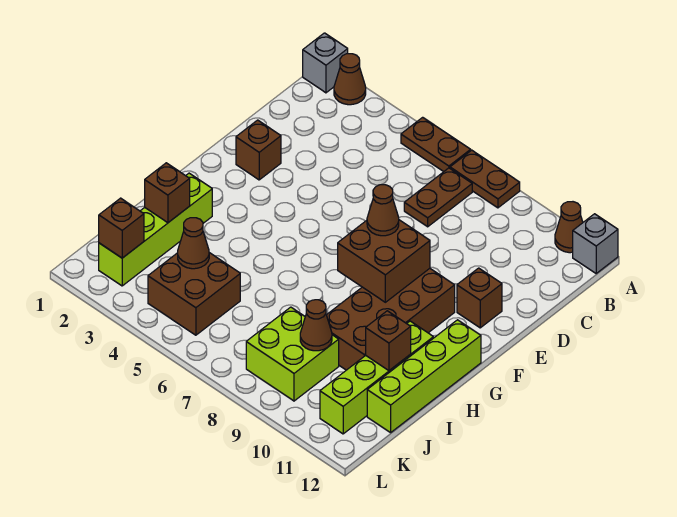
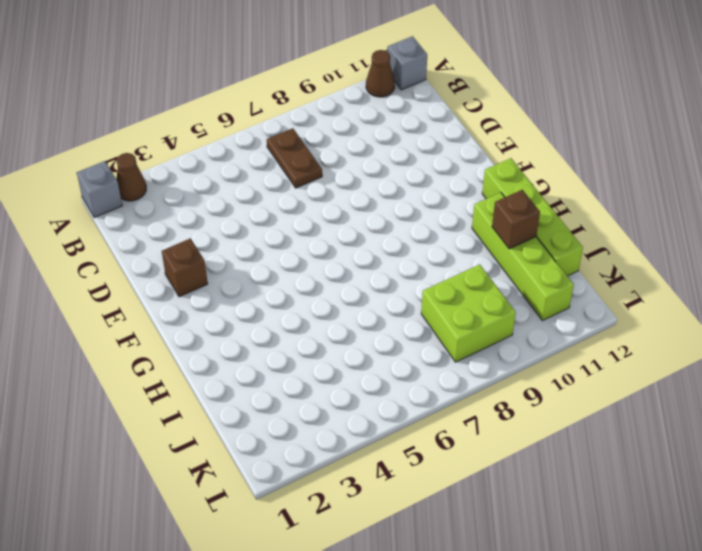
none -> brown plate A5:A6 level 1
none -> brown plate A7:A8 level 1
none -> brown brick E11 level 1

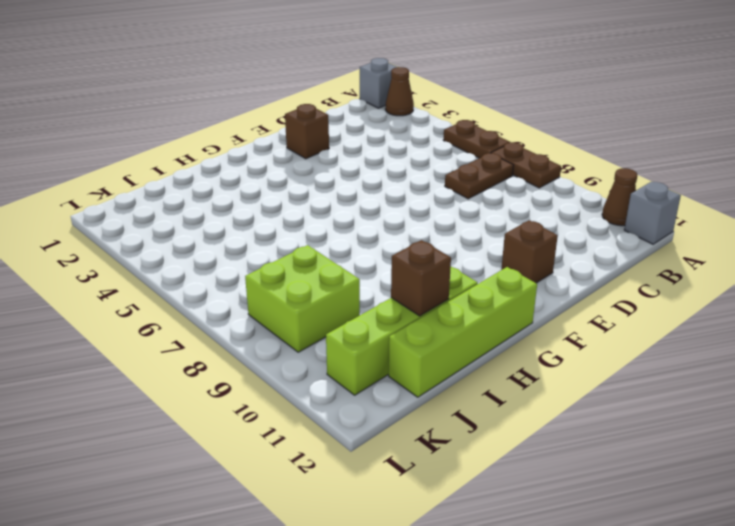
none -> brown brick F9:I10 level 1
none -> lime brick H2:K2 level 1
none -> brown brick J4:K5 level 1

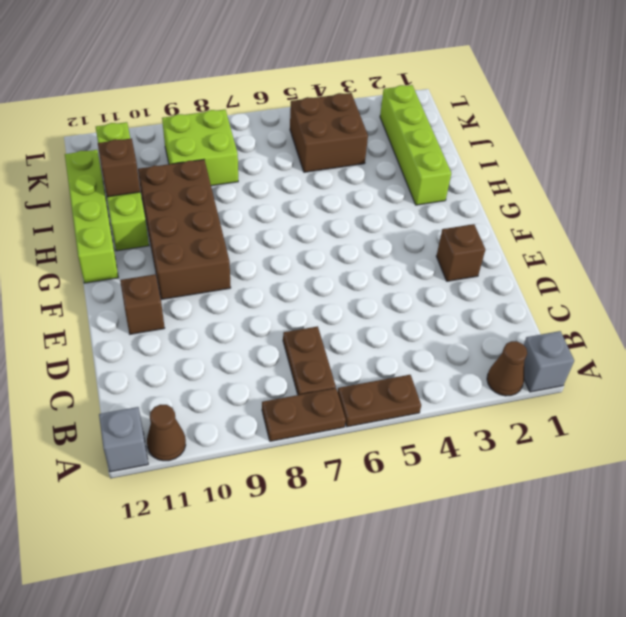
none -> brown brick F8:G9 level 2
none -> brown brick I2 level 2
none -> brown cone J4 level 2

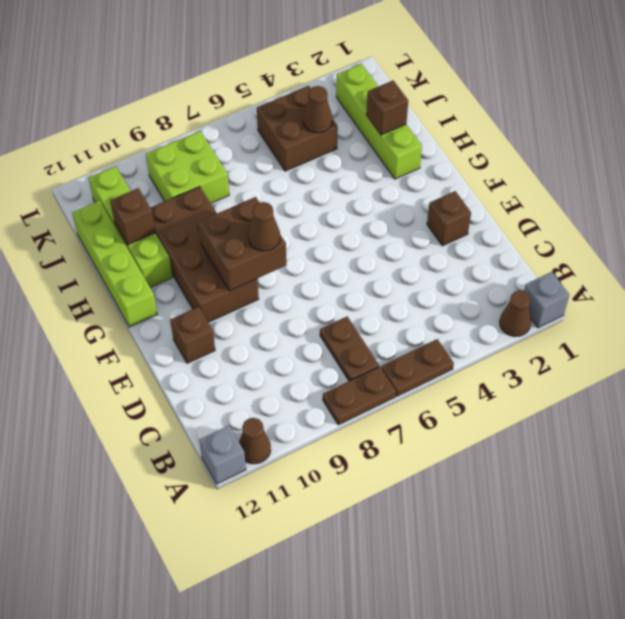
none -> brown cone J9 level 2
none -> brown brick K2 level 2

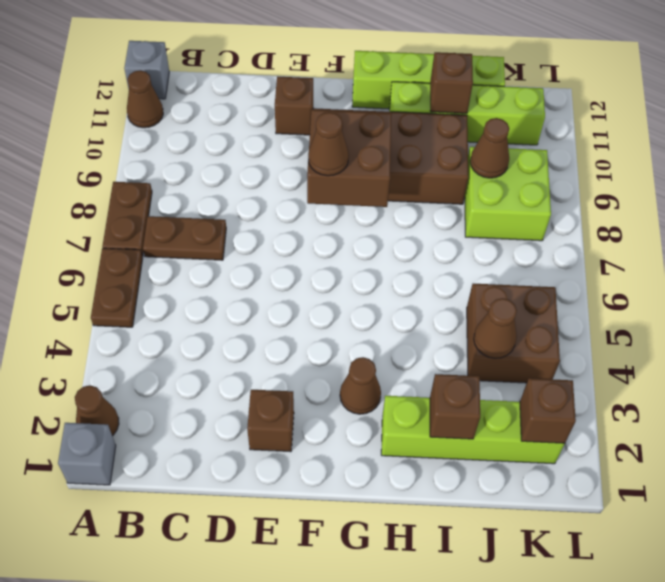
brown cone G3 level 1 -> none

